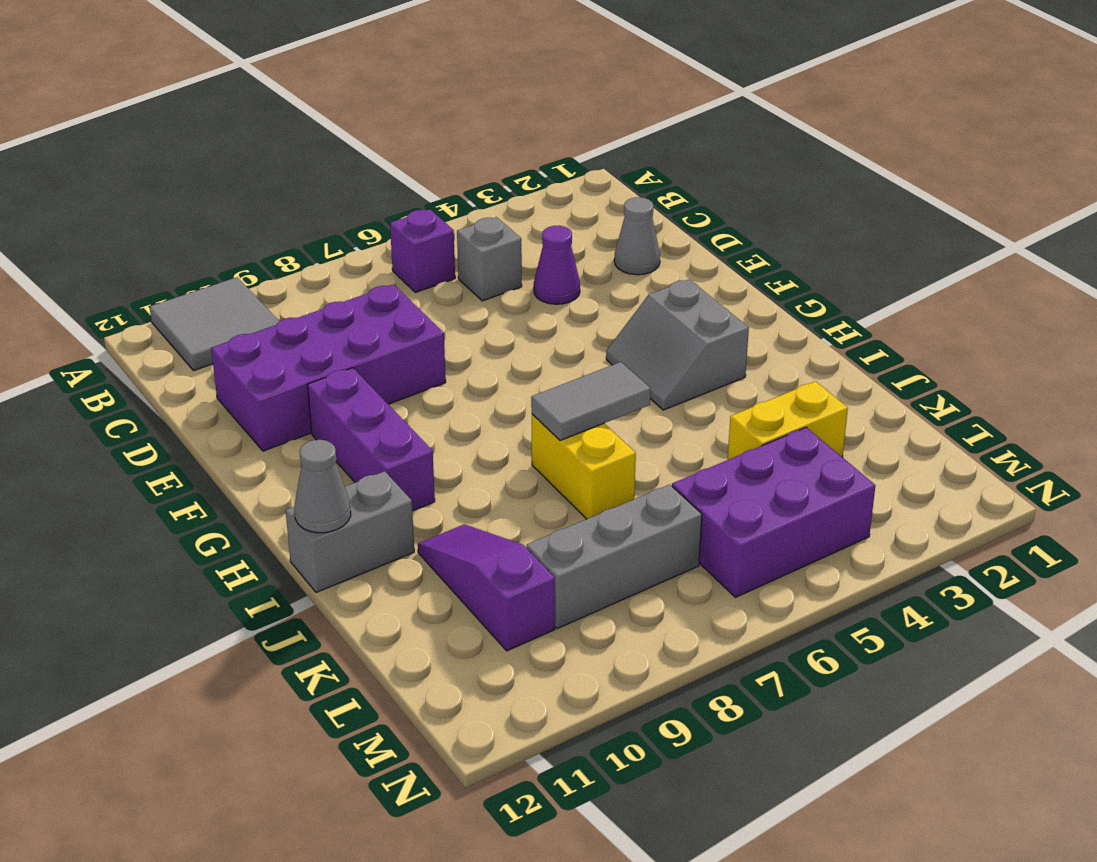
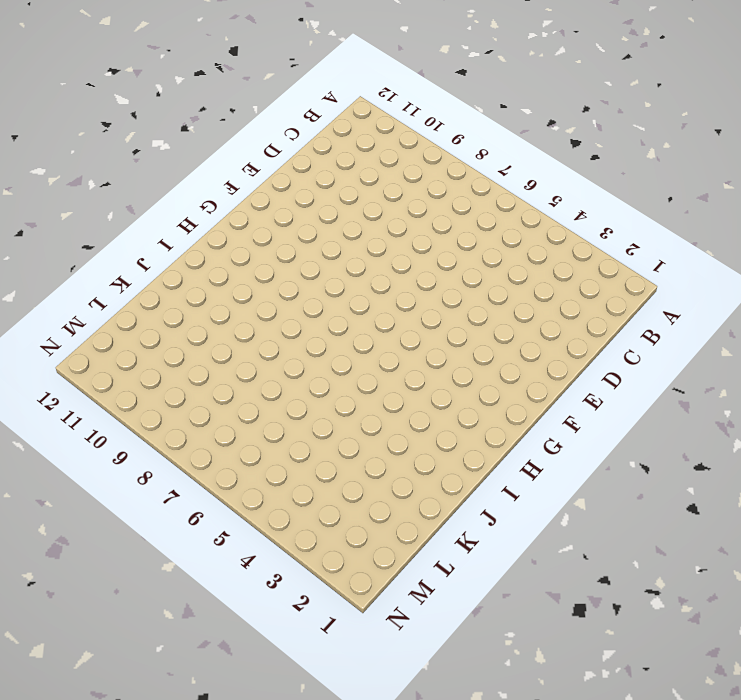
none -> grey tile A10:B11 level 1
none -> purple brick B6 level 1
none -> grey brick C5 level 1

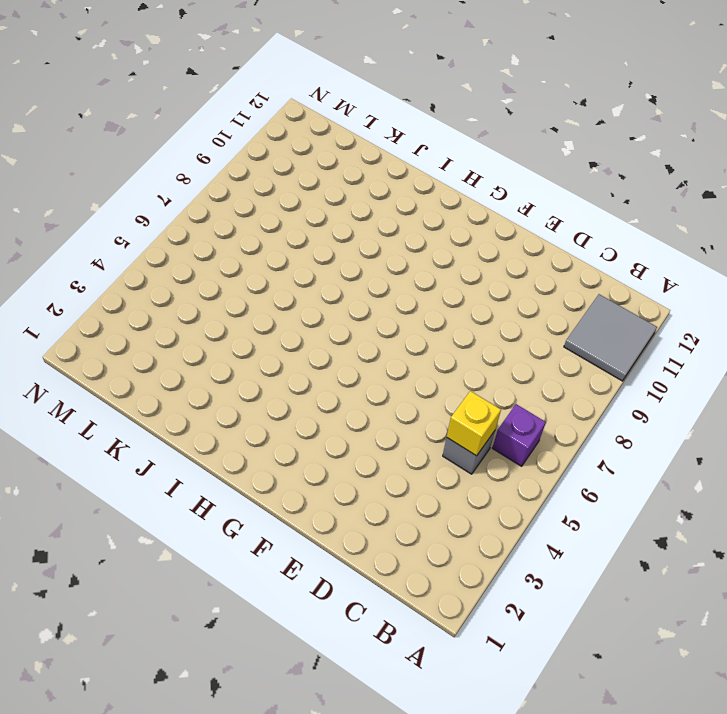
yellow brick C5 level 2 -> none
none -> grey cone D2 level 1
none -> purple cone D4 level 1
none -> purple brick D8:E11 level 1

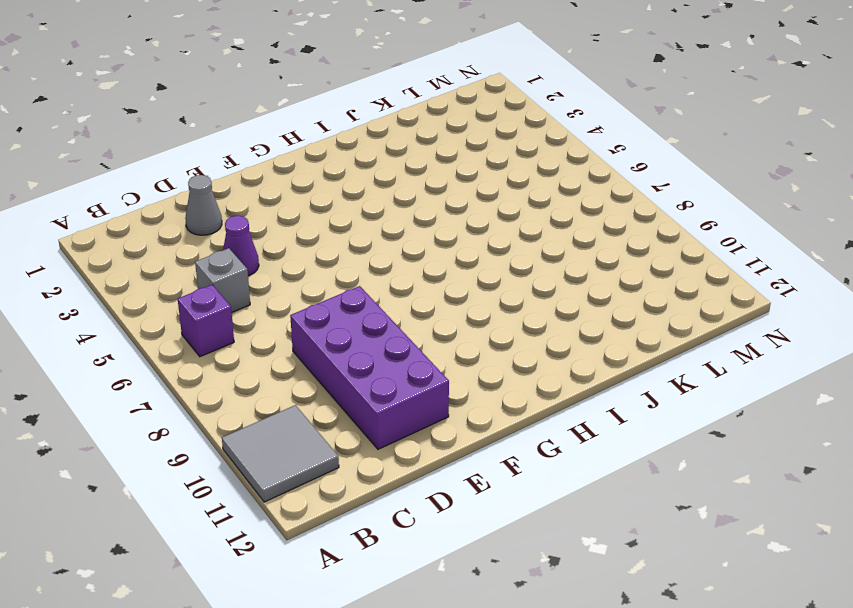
none -> purple brick F10:H10 level 1
none -> grey slope G3:H4 level 1 top 3
none -> yellow brick I7:J7 level 1

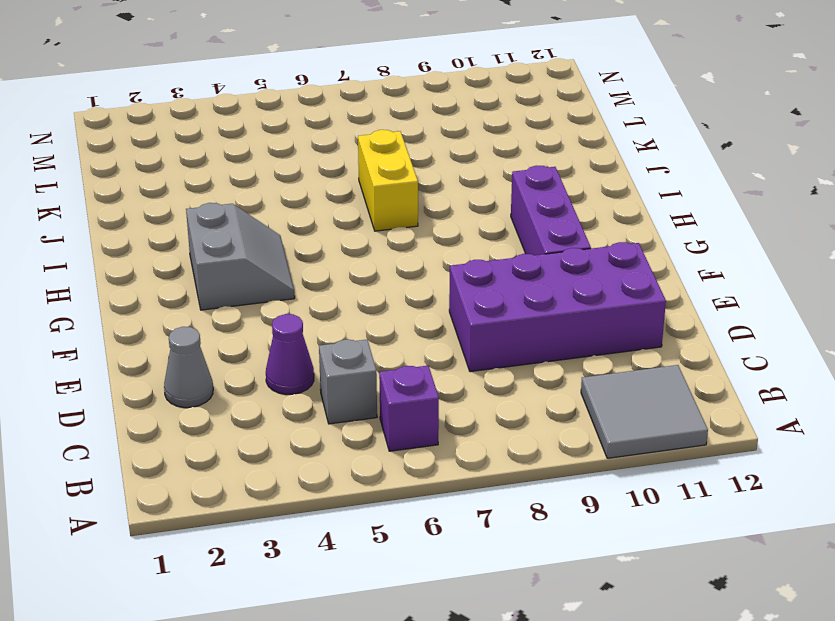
none -> grey brick I11:I12 level 1
none -> purple slope J10:L10 level 1 top L
none -> yellow brick K3:K4 level 1

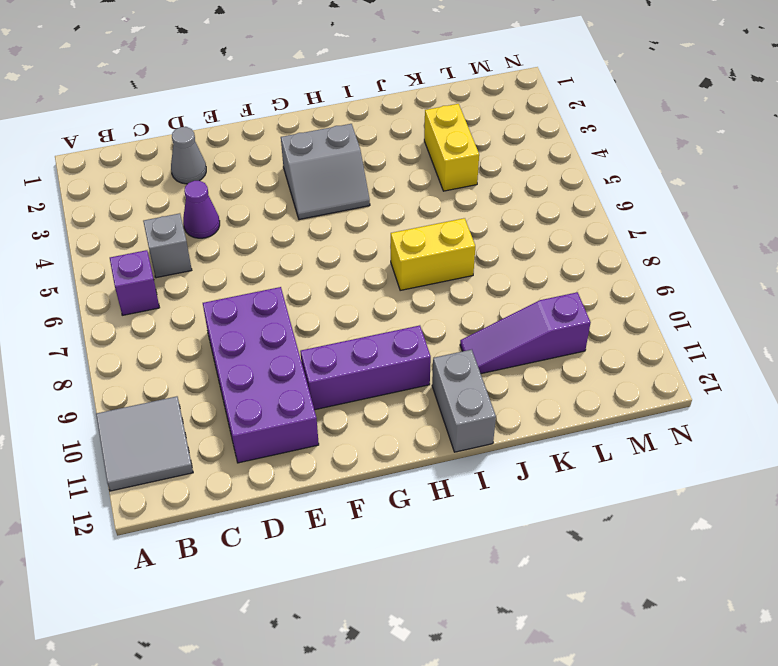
none -> purple brick L4:M6 level 1
none -> grey brick L7:L9 level 1
none -> grey tile I6:I7 level 2

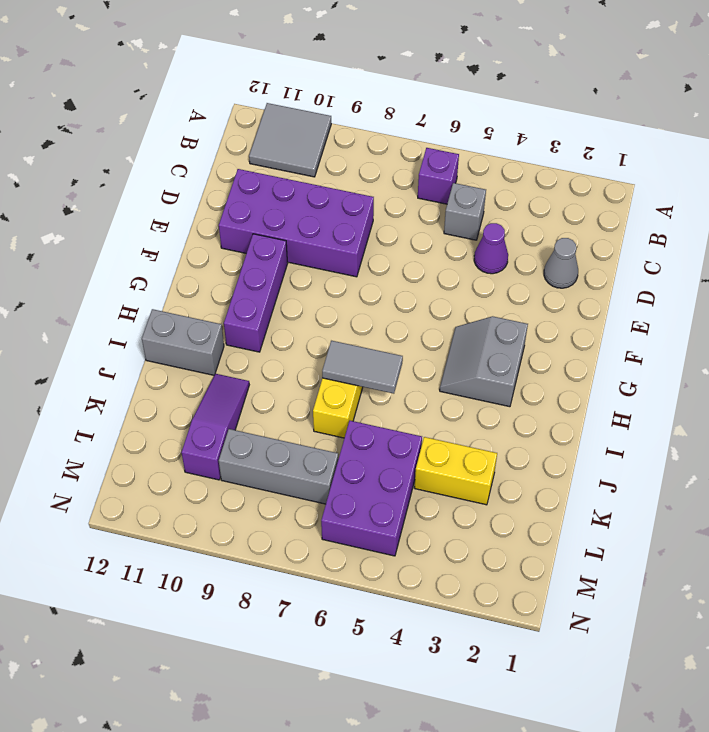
purple brick K5:M6 level 1 -> purple brick L4:M6 level 1
none -> grey cone I12 level 2

